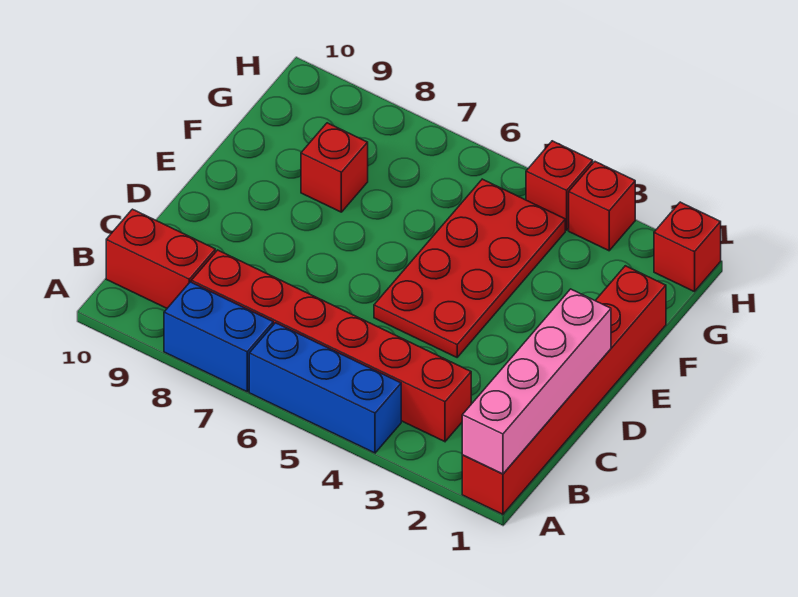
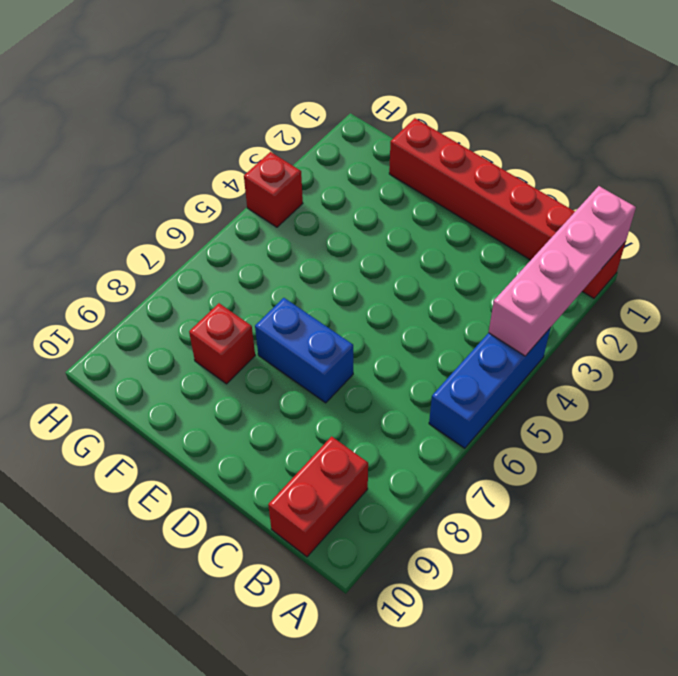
pink brick A1:A4 level 2 -> pink brick A1:D1 level 2
blue brick D7:E7 level 1 -> blue brick A7:A8 level 1
none -> red brick B3:B8 level 1
none -> red plate D4:G5 level 1

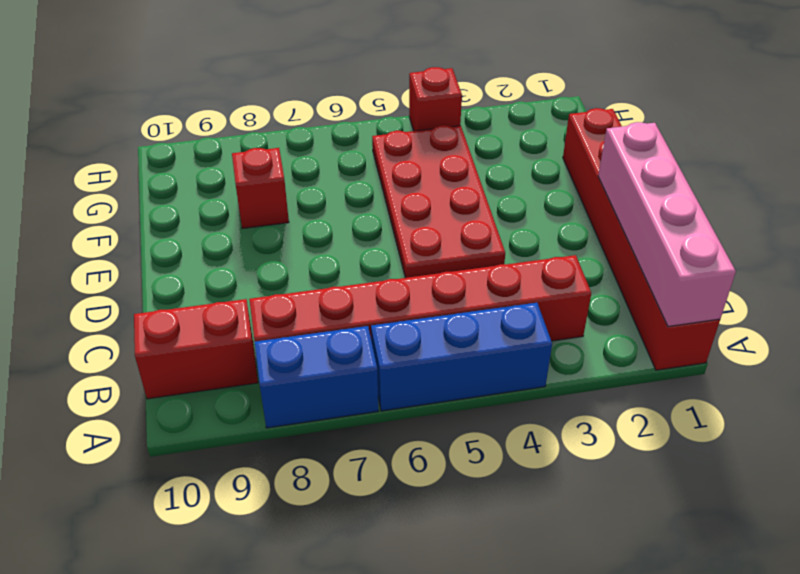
none -> red brick H1 level 1
none -> red brick H3 level 1

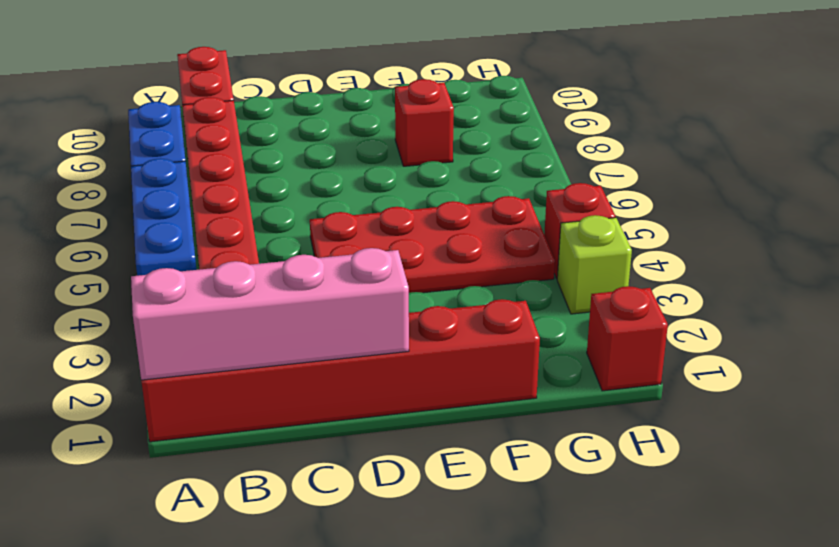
lime brick H3 level 1 -> red brick H3 level 1

